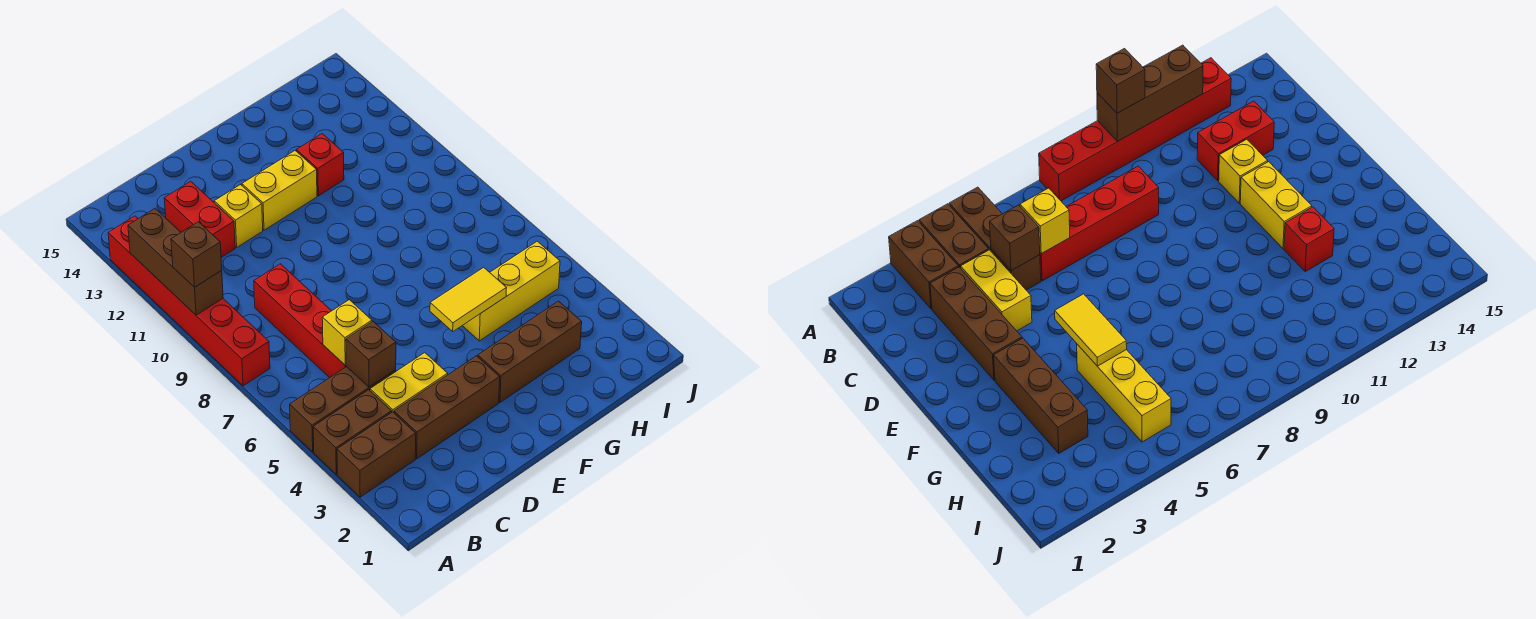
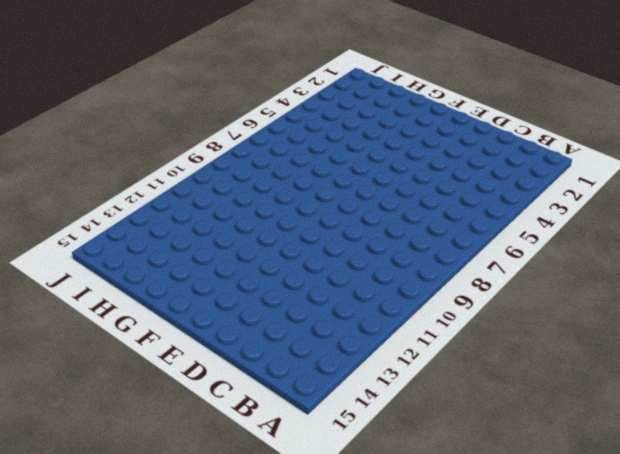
none -> brown brick A3:B3 level 1
none -> brown brick A4:B4 level 1
none -> brown brick A5:C5 level 1

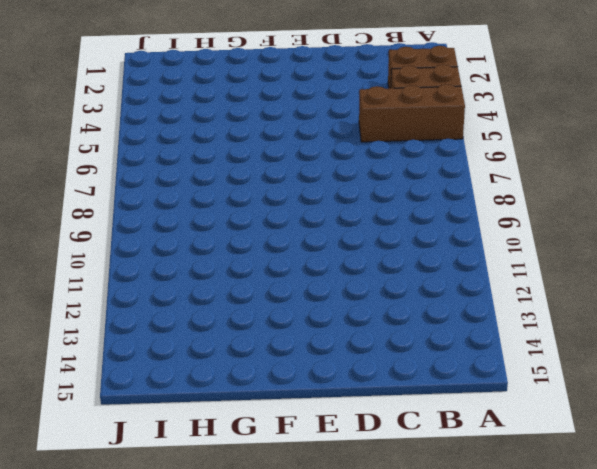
none -> red brick A8:A13 level 1
none -> brown brick C3:E3 level 1
none -> yellow brick C4:D4 level 1

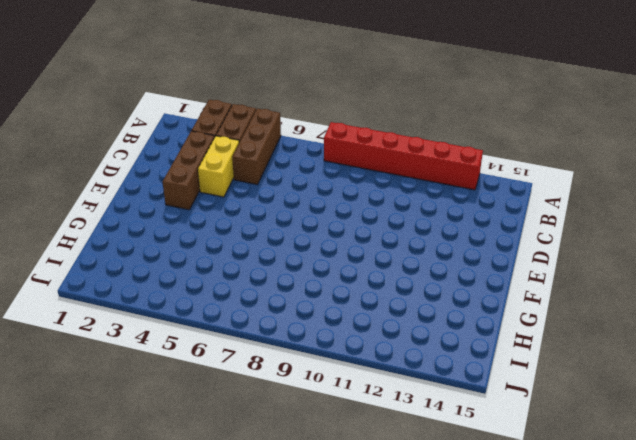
none -> red brick C6:C9 level 1
none -> red brick C12:C13 level 1
none -> yellow brick D12 level 1

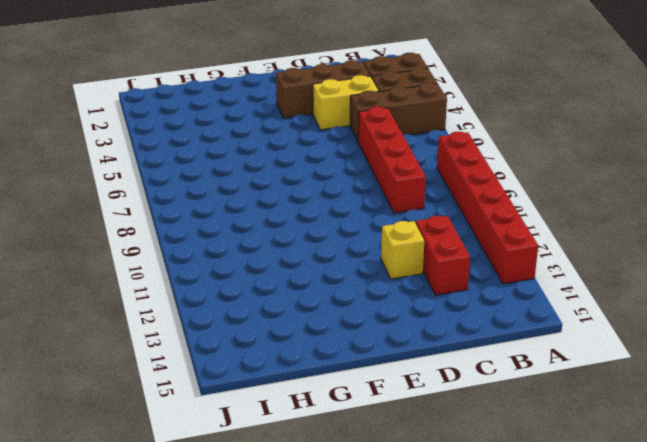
none -> yellow brick E12:F12 level 1
none -> brown brick F3:H3 level 1
none -> yellow brick G5:I5 level 1

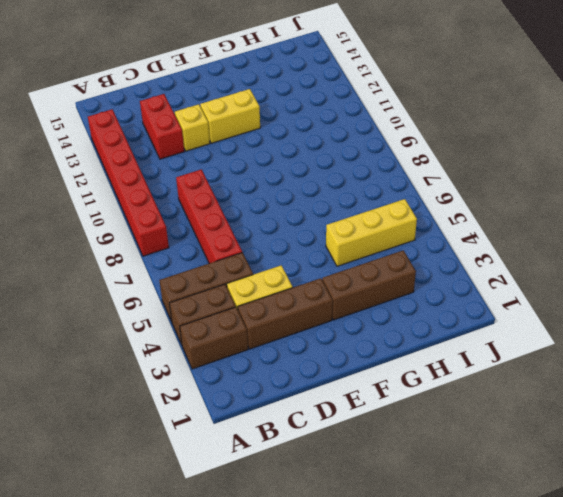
none -> red brick G12 level 1
none -> brown brick A10:A12 level 2
none -> brown brick C5 level 2

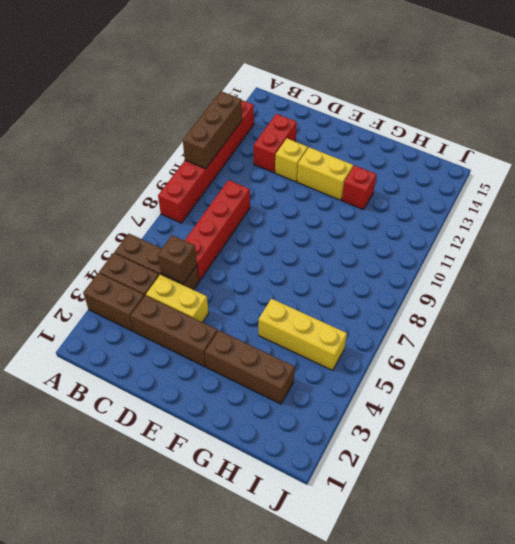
none -> yellow brick C6 level 2
none -> yellow tile F5:G5 level 2
none -> brown brick A10 level 3

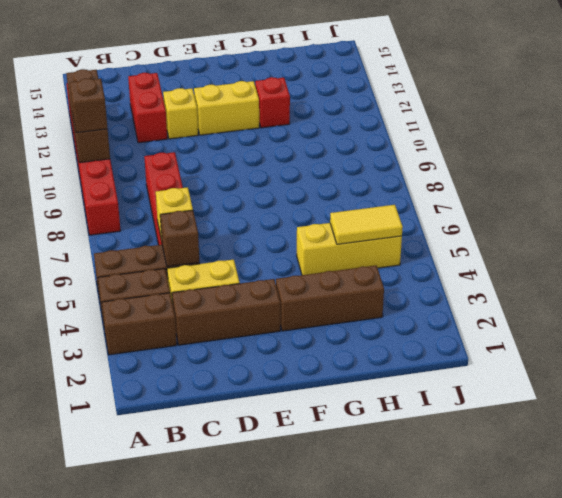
yellow tile H5:I5 level 2 -> yellow tile F5:G5 level 2

